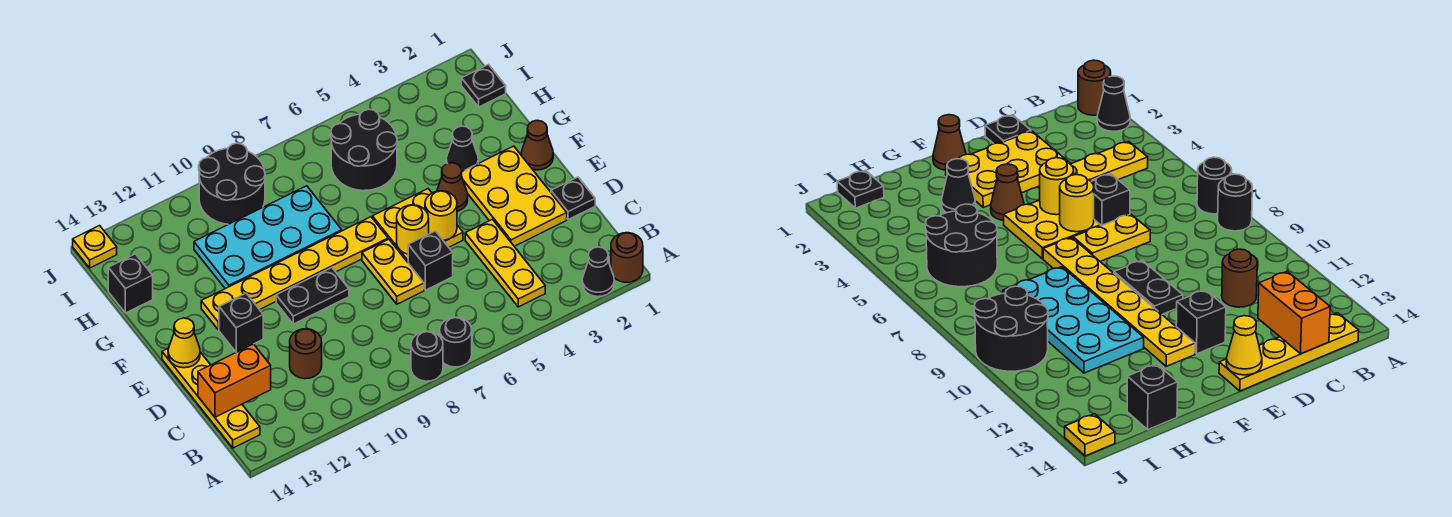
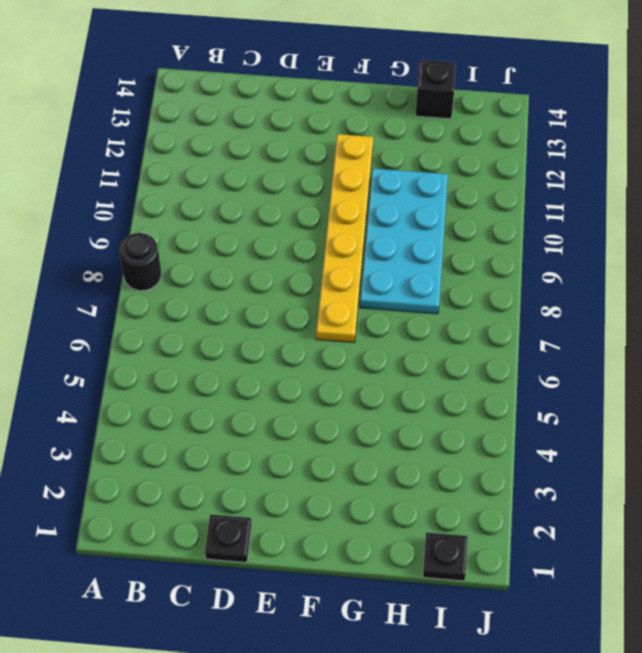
none -> brown round brick A1 level 1
none -> black cone A2 level 1
none -> black round brick A7 level 1

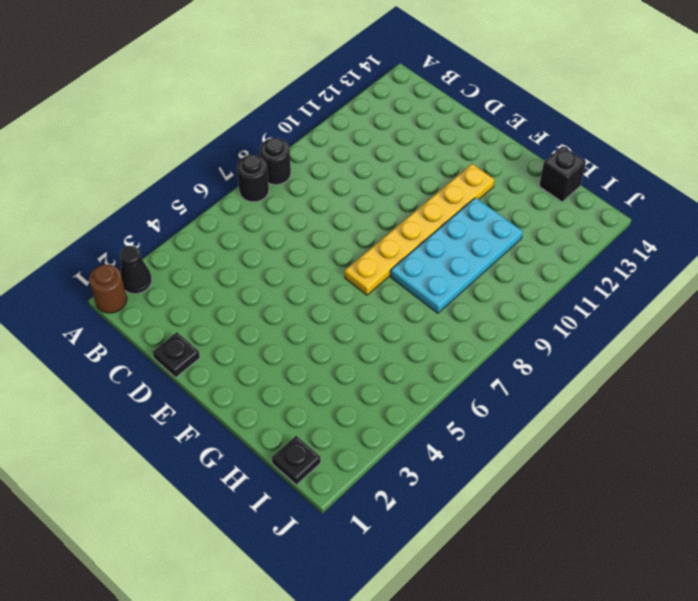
none -> yellow plate B4:D4 level 1
none -> yellow plate B14:E14 level 1
none -> brown round brick C11 level 1

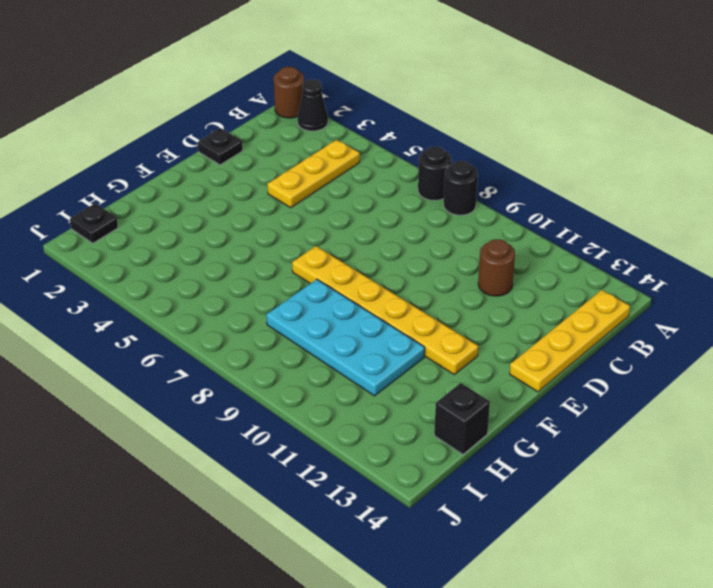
none -> yellow plate D2:F3 level 1
none -> black brick D6 level 1
none -> yellow plate D7:E7 level 1

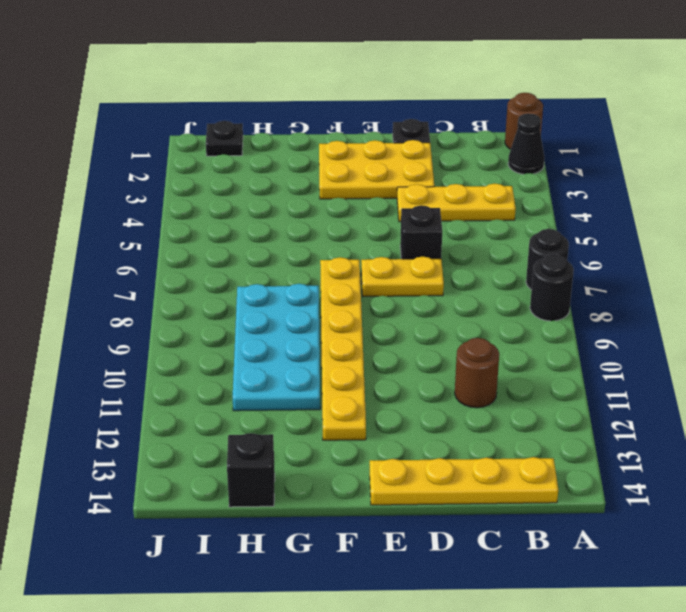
none -> yellow plate E5:F6 level 1
none -> black plate E9:E10 level 1
none -> black brick E12 level 1

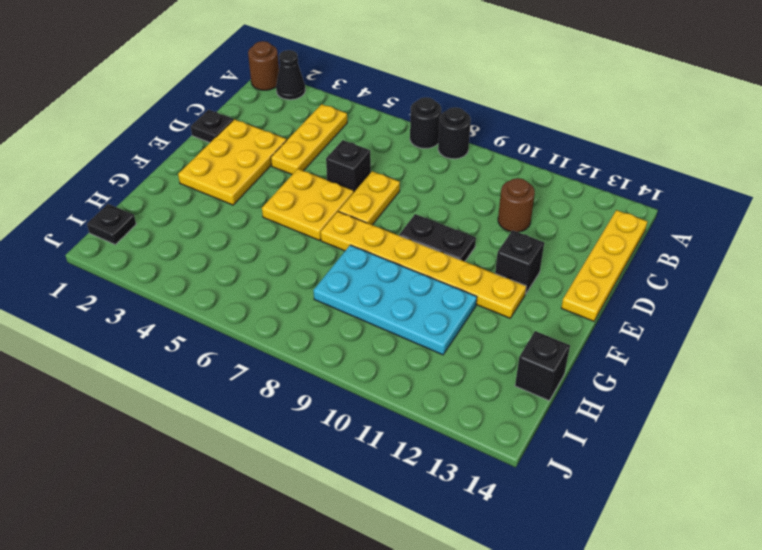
none -> brown cone F1 level 1
none -> brown cone F4 level 1
none -> black cone G3 level 1

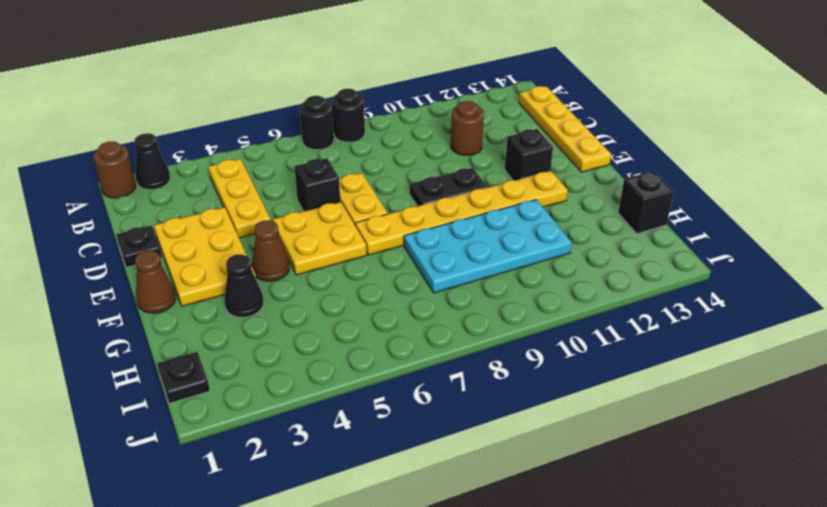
none -> black round brick H5:I6 level 1
none -> black round brick I9:J10 level 1
none -> yellow plate J14 level 1

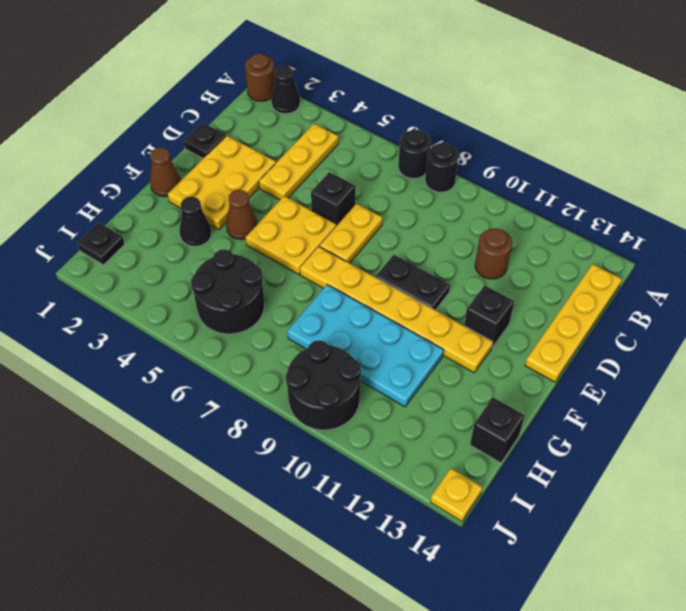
none -> orange brick C13:C14 level 2
none -> yellow round brick E5 level 2
none -> yellow round brick E6 level 2

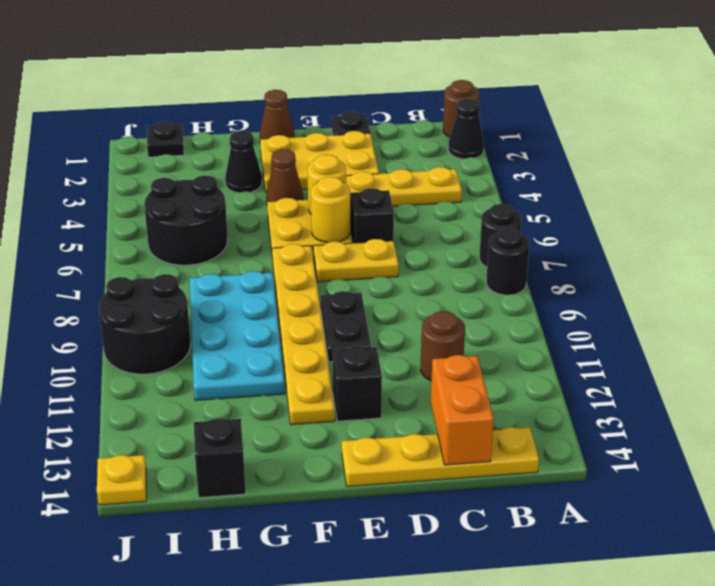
none -> yellow cone E14 level 2

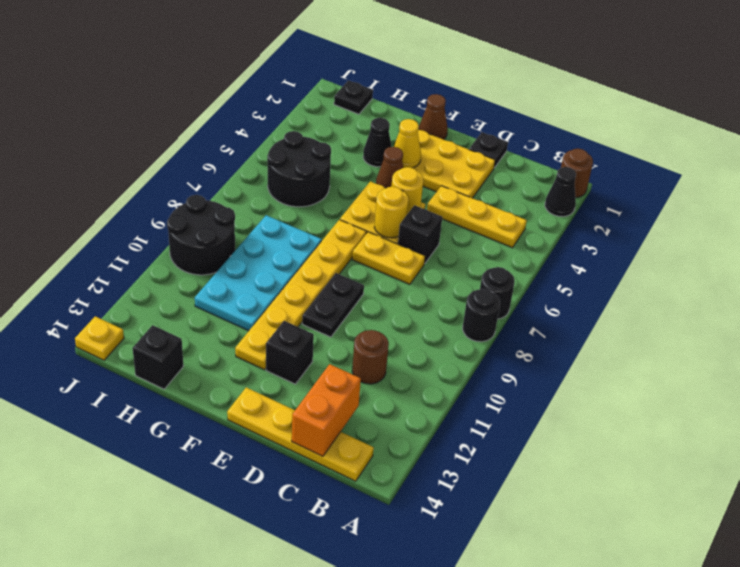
yellow cone F3 level 2 -> yellow cone E14 level 2

